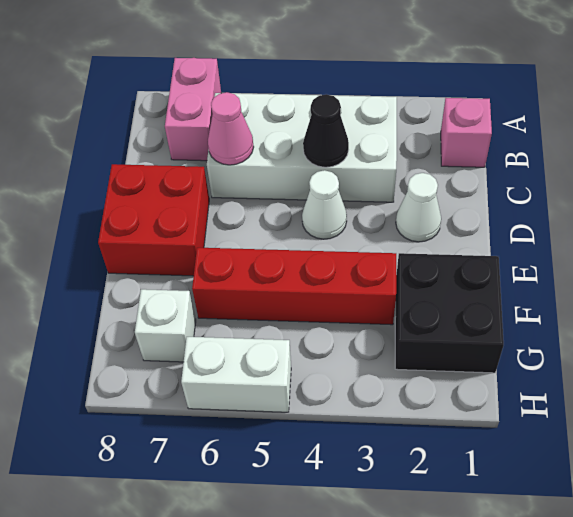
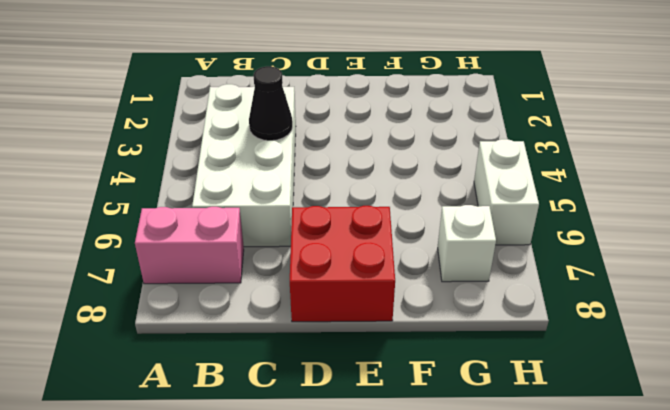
none -> pink brick B1 level 1
none -> white cone D2 level 1
none -> white cone D4 level 1

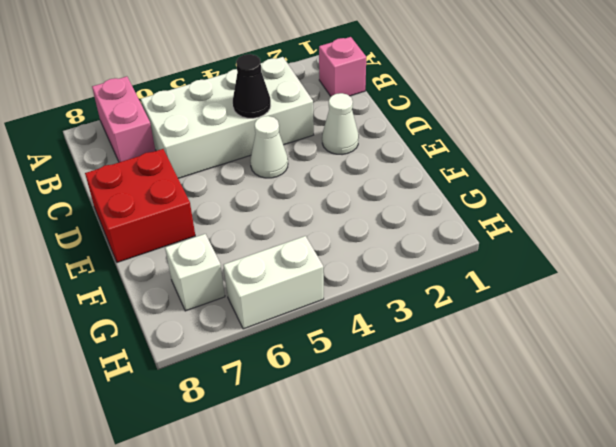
none -> black brick F1:G2 level 1
none -> red brick F3:F6 level 1
none -> pink cone C6 level 2

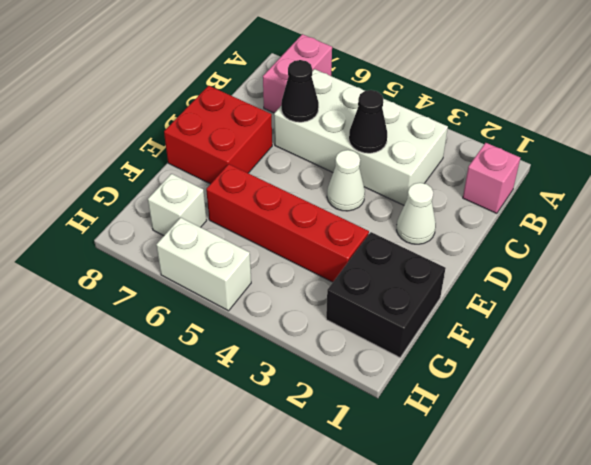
black cone C6 level 2 -> pink cone C6 level 2

